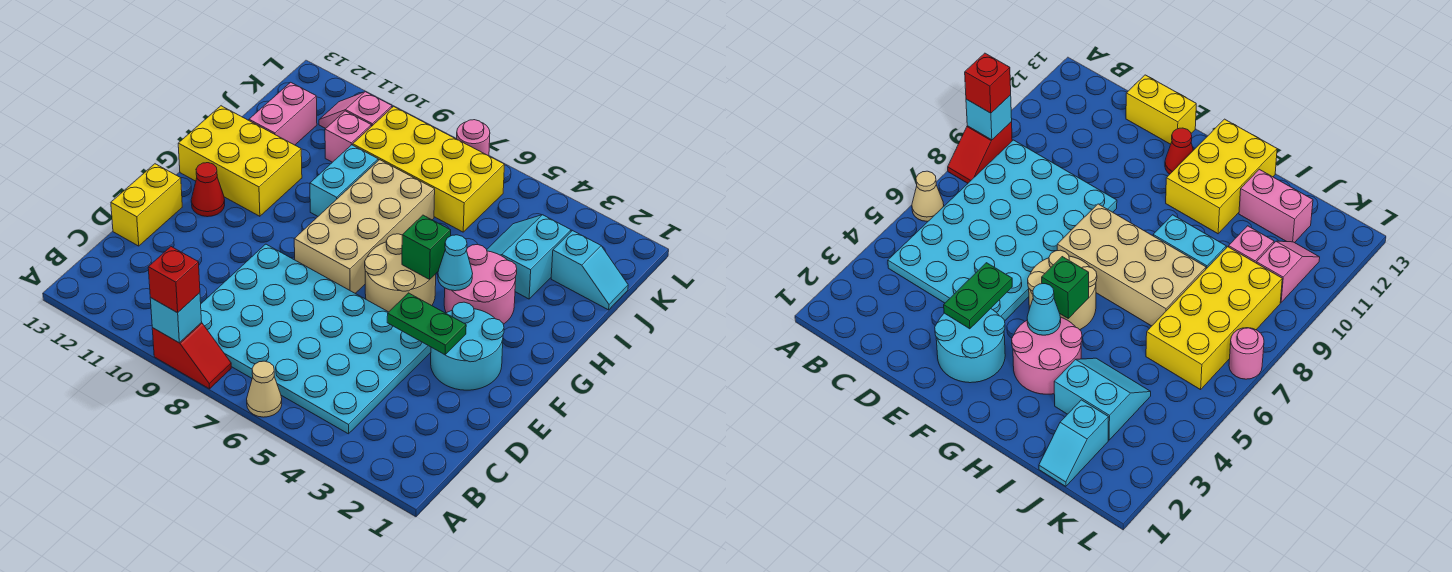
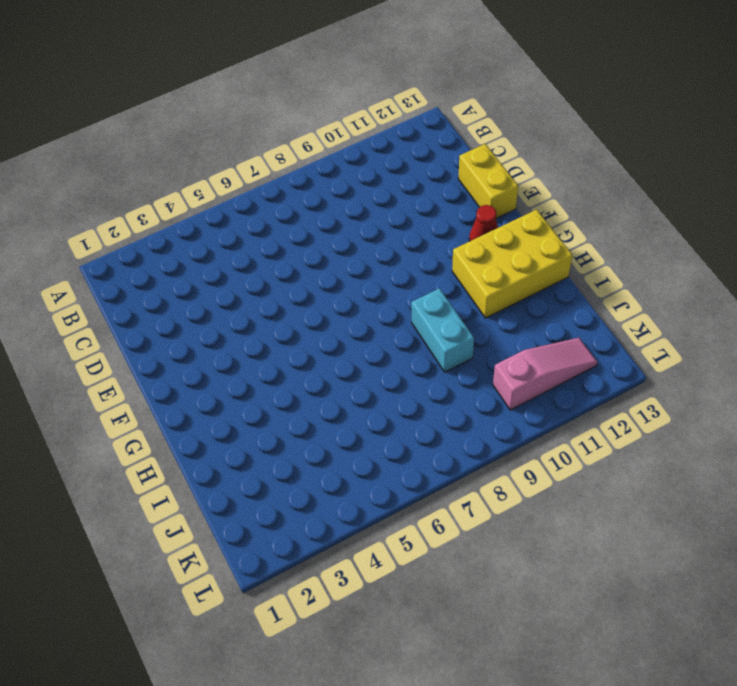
pink slope K10:K12 level 1 top 10 -> pink slope K10:K11 level 1 top 10
none -> tan cone A6 level 1
none -> red slope A8:A9 level 1 top 9
none -> cyan plate B4:E9 level 1

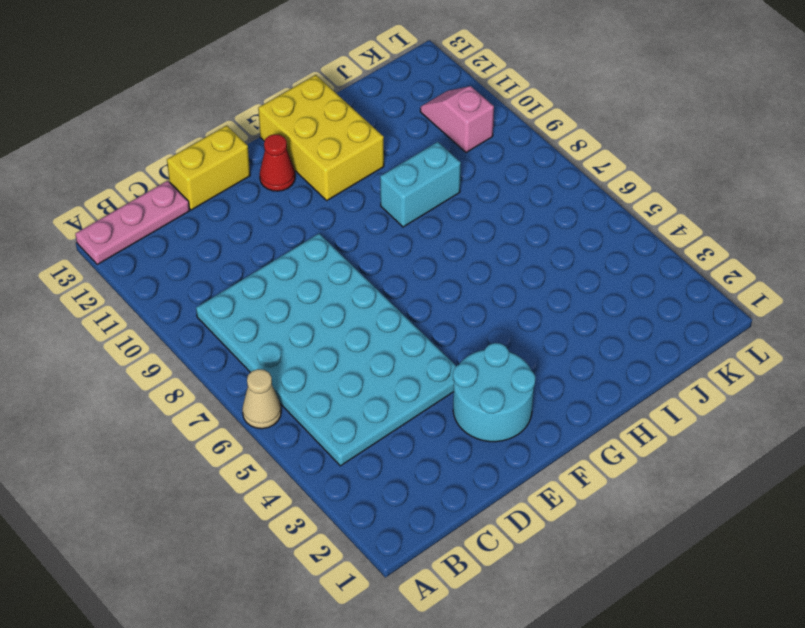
pink plate A13:C13 level 1 -> none
none -> red slope A8:A9 level 1 top 9
none -> tan round brick F5:G6 level 1
none -> tan brick F7:I8 level 1

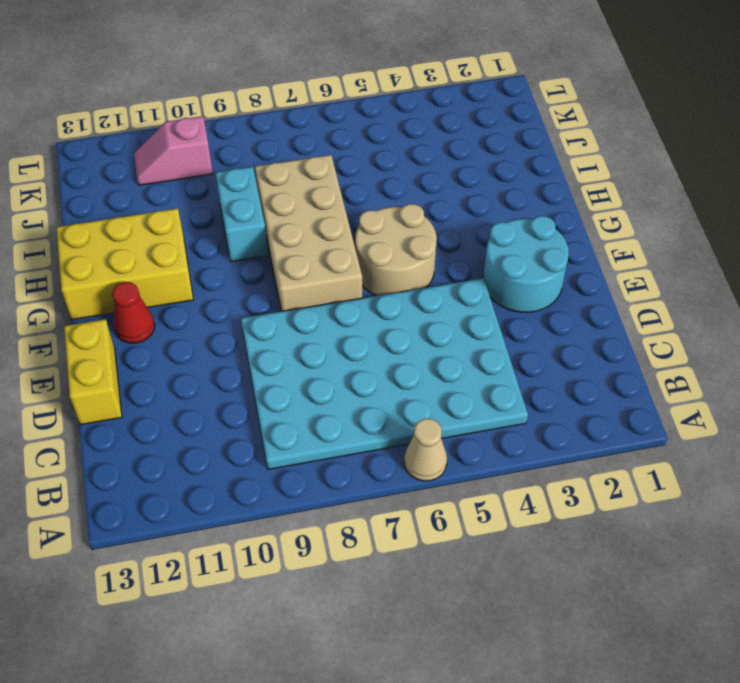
none -> red slope A8:A9 level 1 top 9
none -> pink round brick G3:H4 level 1
none -> cyan slope I3:J4 level 1 top 3

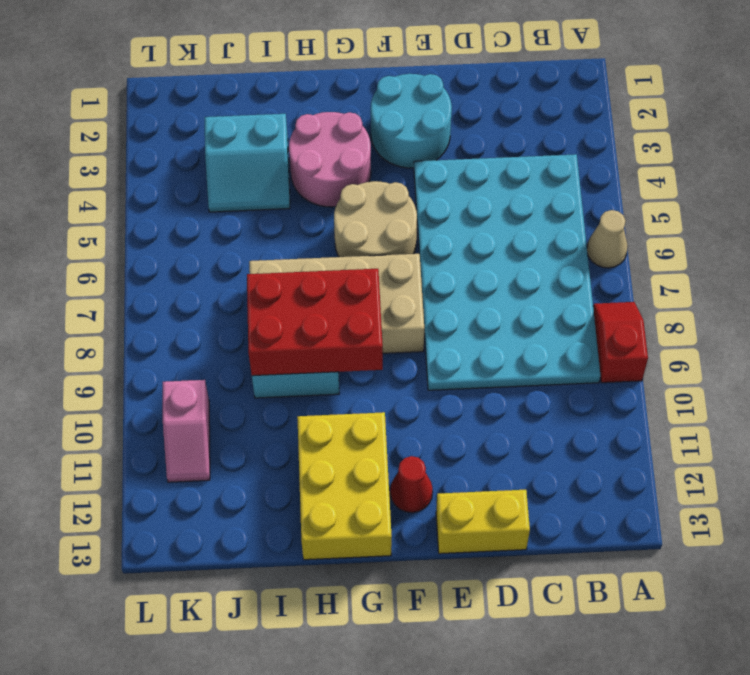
red brick G8:I9 level 2 -> none
none -> pink brick I12:J12 level 1
none -> cyan slope J1:J2 level 1 top 2
none -> yellow brick J6:K9 level 1

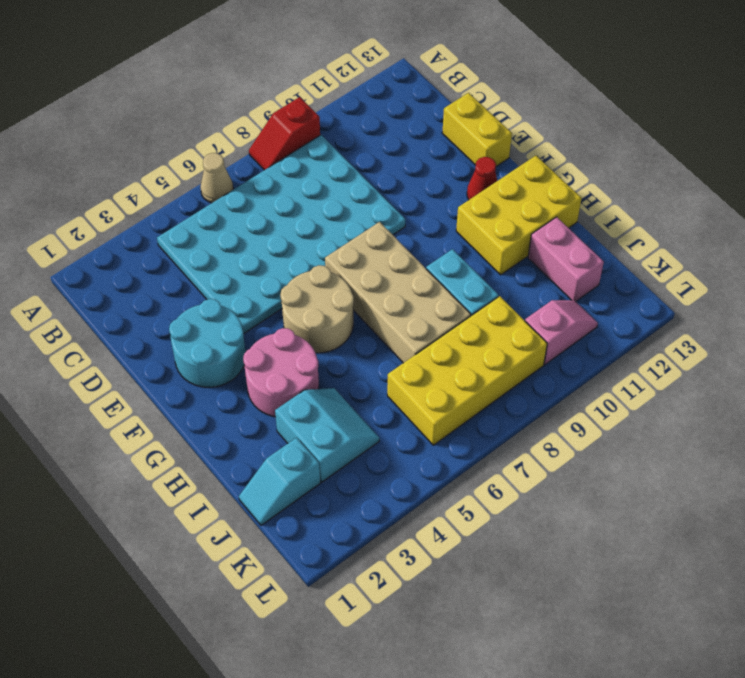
none -> pink brick J10 level 1
none -> pink round brick L7 level 1
none -> cyan brick A9 level 2

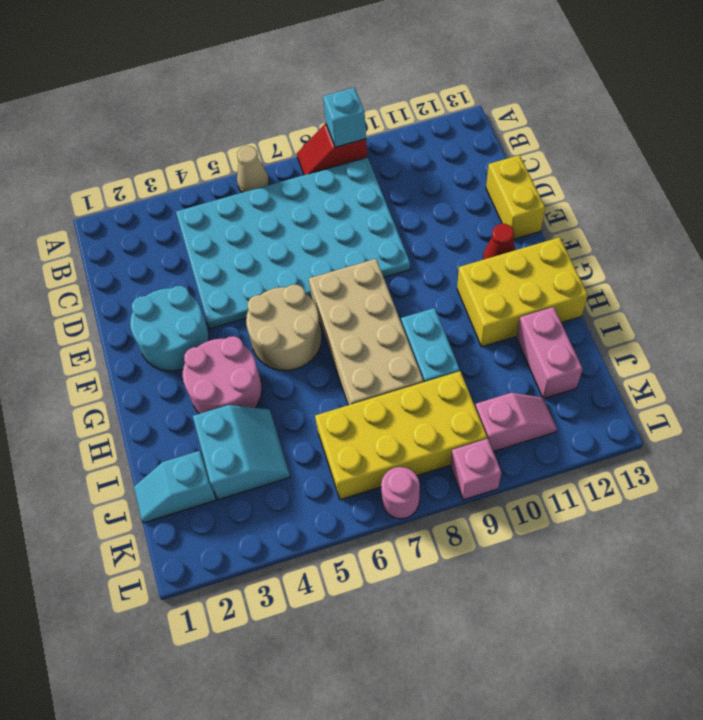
pink brick L9 level 1 -> pink brick J10 level 1
none -> green plate E3:E4 level 2
none -> cyan cone G4 level 2
none -> green brick G5 level 2

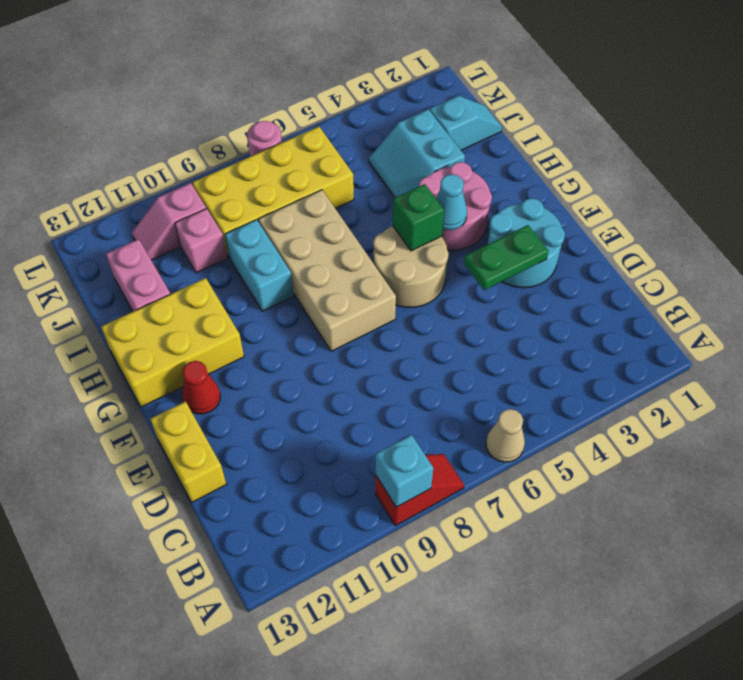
none -> cyan plate B4:E9 level 1
none -> red brick A9 level 3

